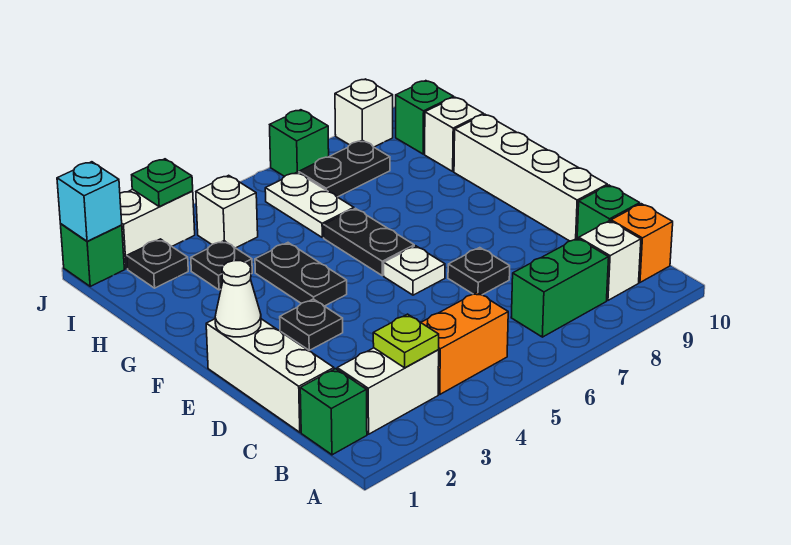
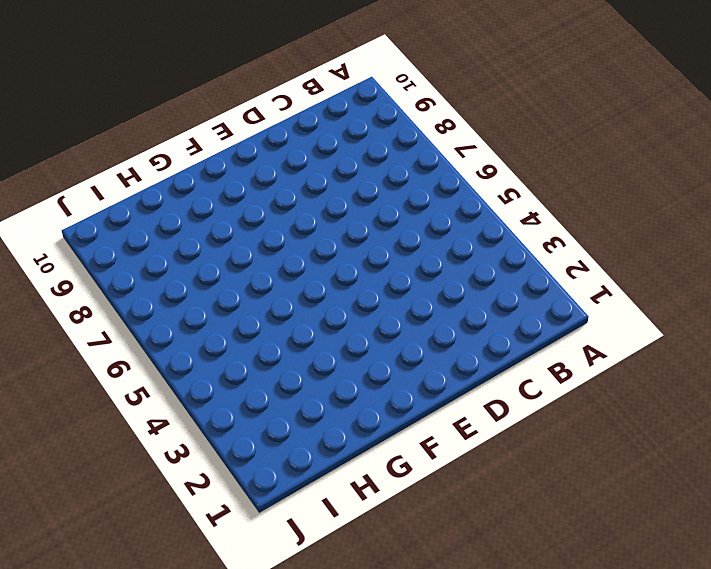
none -> green brick B1 level 1
none -> white brick B2:B3 level 1
none -> orange brick B4:B5 level 1

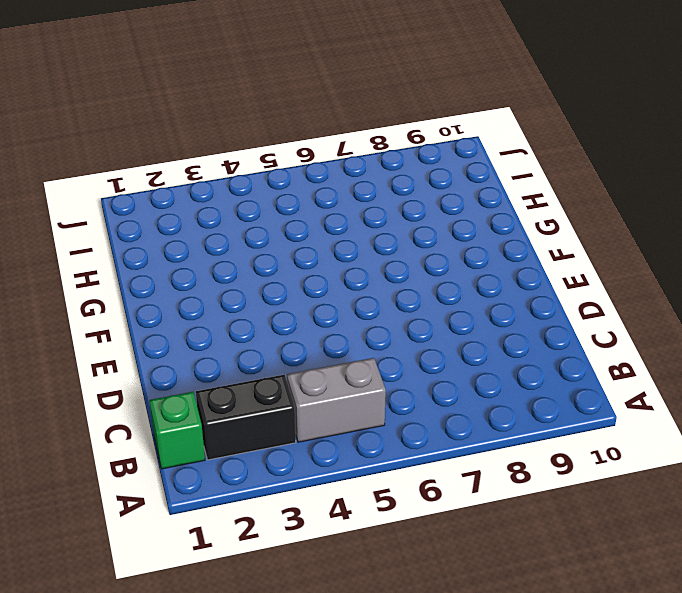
black brick B2:B3 level 1 -> white brick B2:B3 level 1
grey brick B4:B5 level 1 -> orange brick B4:B5 level 1
none -> green brick B7:B8 level 1
none -> white brick B9 level 1
none -> orange brick B10 level 1

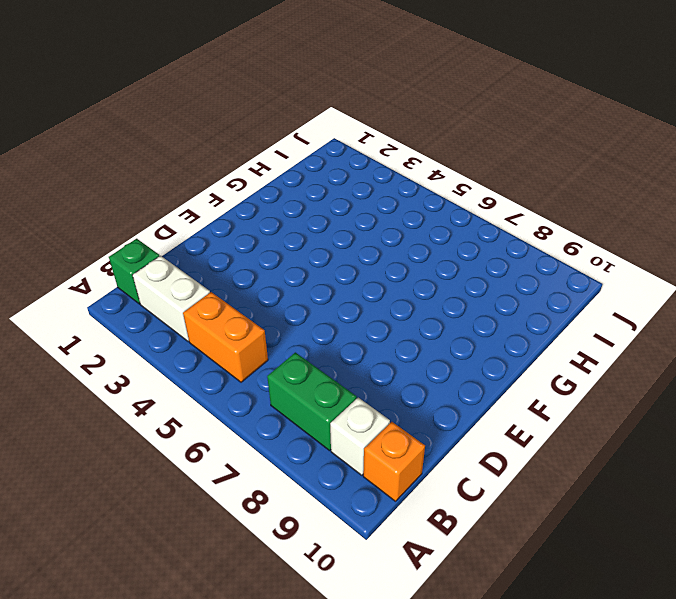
none -> white brick C1:E1 level 1
none -> green brick C10 level 1
none -> black plate D7 level 1

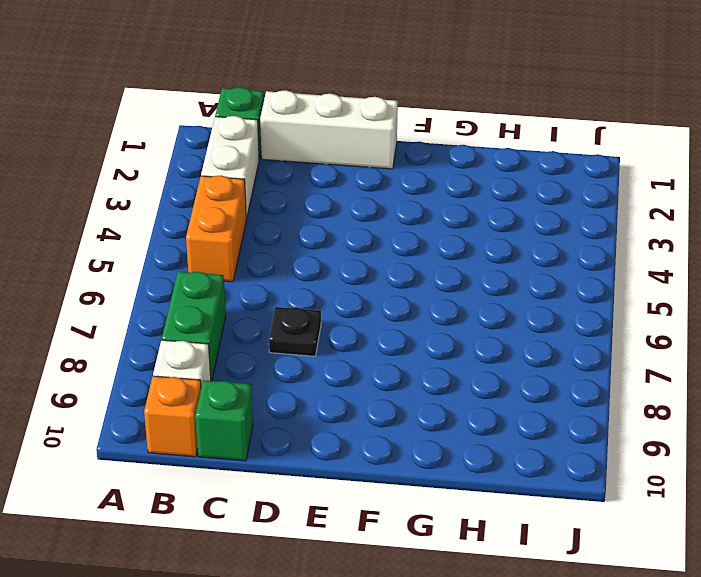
none -> white brick D10:G10 level 1
none -> black plate E3 level 1
none -> white plate E6 level 1

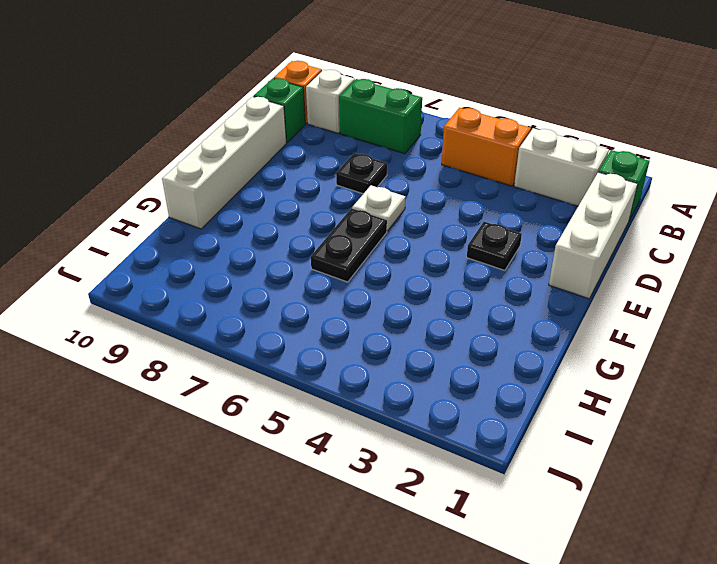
none -> black plate F4:G4 level 1
none -> black plate H3 level 1
none -> white plate H6:I6 level 1

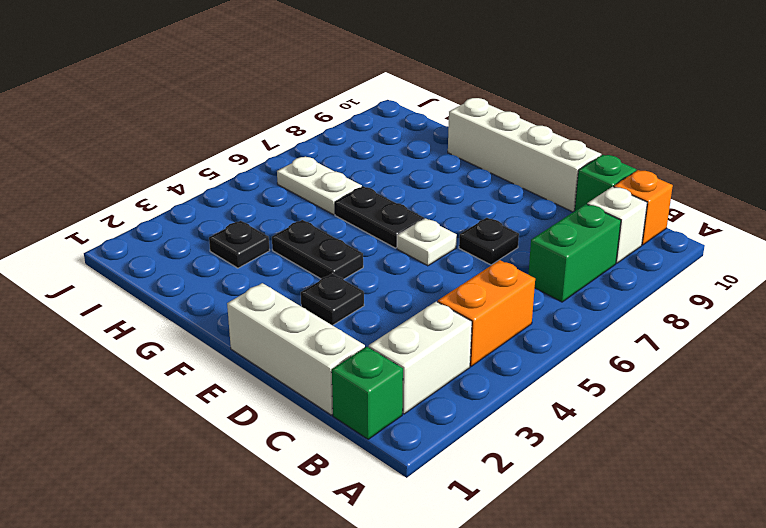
none -> white brick H10 level 1
none -> black plate I2 level 1
none -> white brick I4 level 1

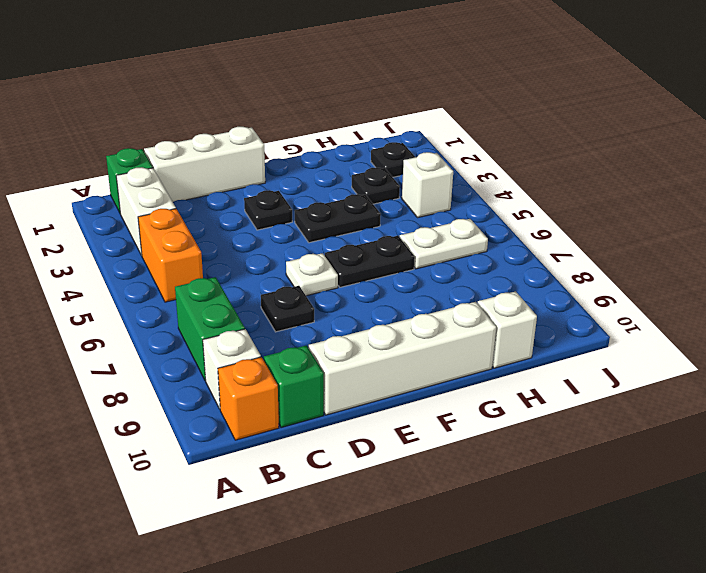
none -> black plate I7:I8 level 1
none -> green brick I10 level 1
none -> green brick J1 level 1

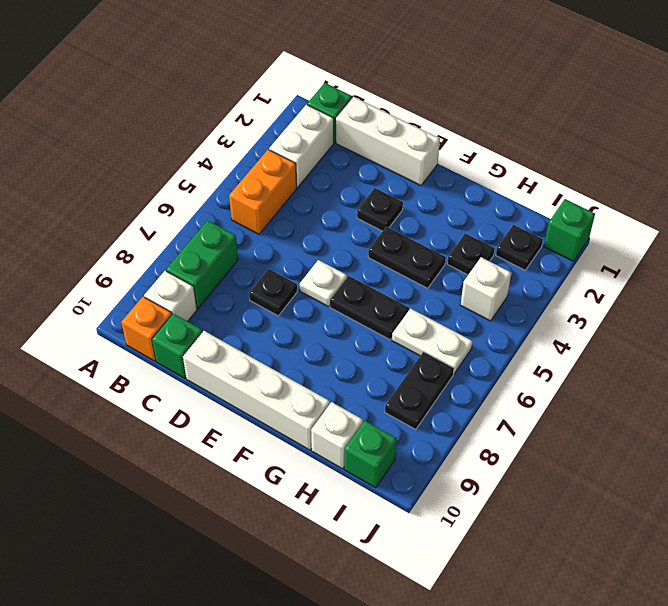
none -> white brick J2:J3 level 1
none -> green brick J7 level 1
none -> white brick J9 level 1

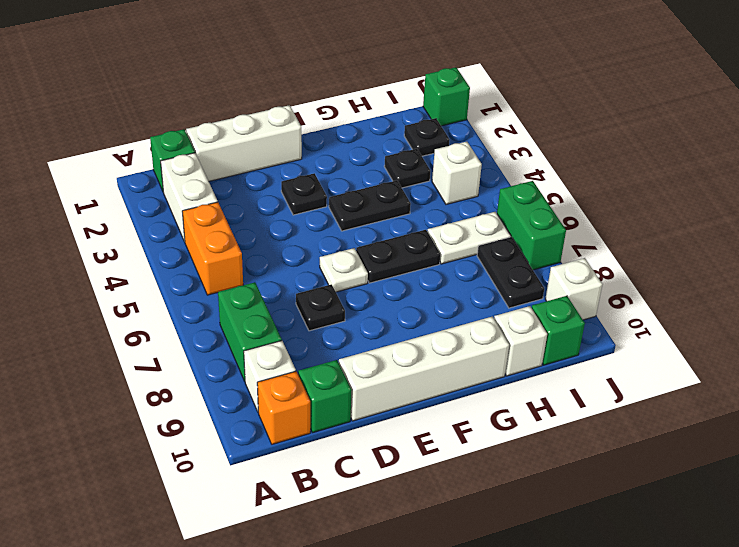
green brick J6:J7 level 1 -> green brick J7 level 1
none -> white brick J2:J3 level 1
none -> lime plate B3 level 2
none -> white cone E1 level 2

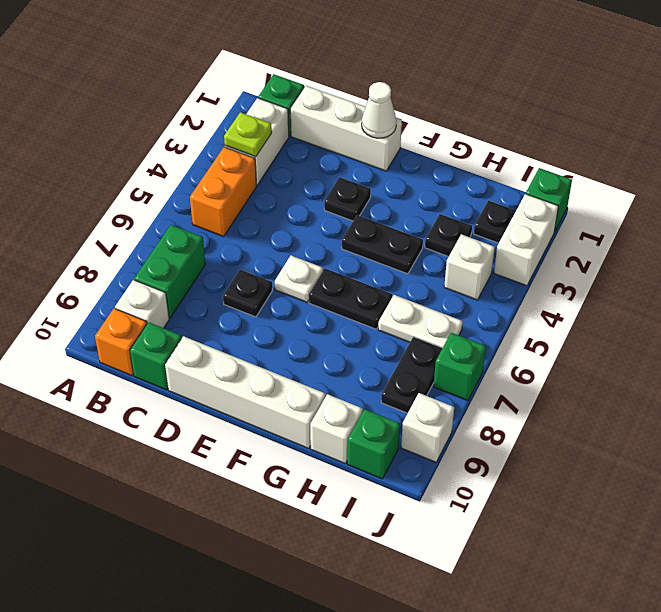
none -> cyan brick J1 level 2
none -> green plate J3 level 2

